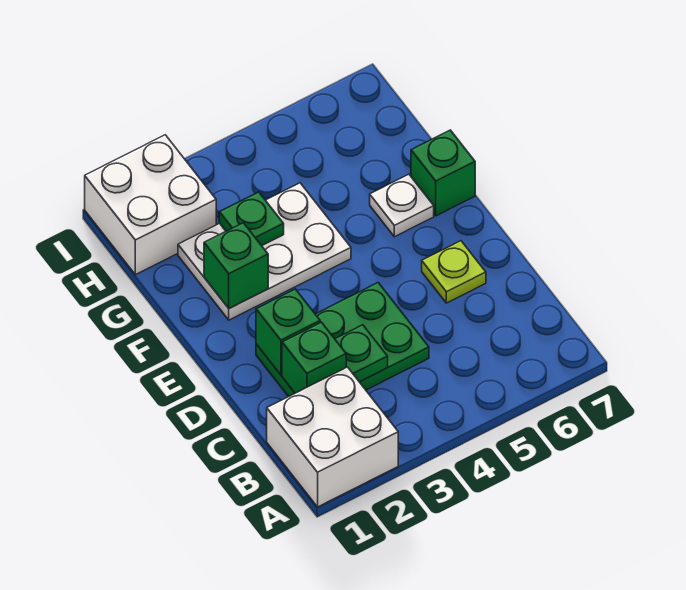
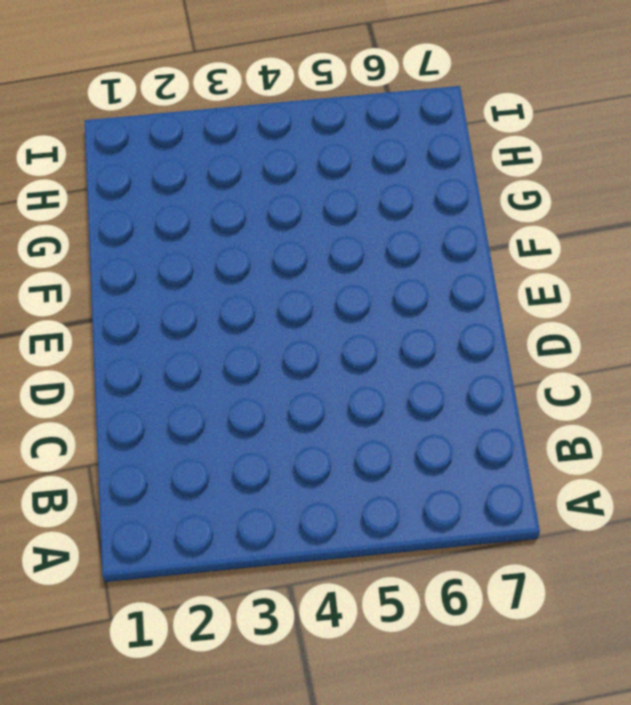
none -> white brick A1:B2 level 1
none -> green plate C2:D4 level 1
none -> lime plate D6 level 1

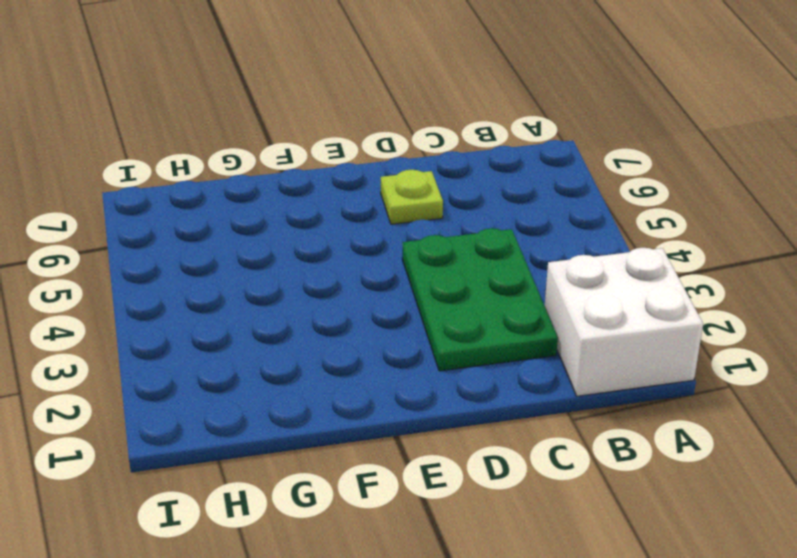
none -> white plate F2:G4 level 1
none -> white plate F6 level 1
none -> green brick F7 level 1

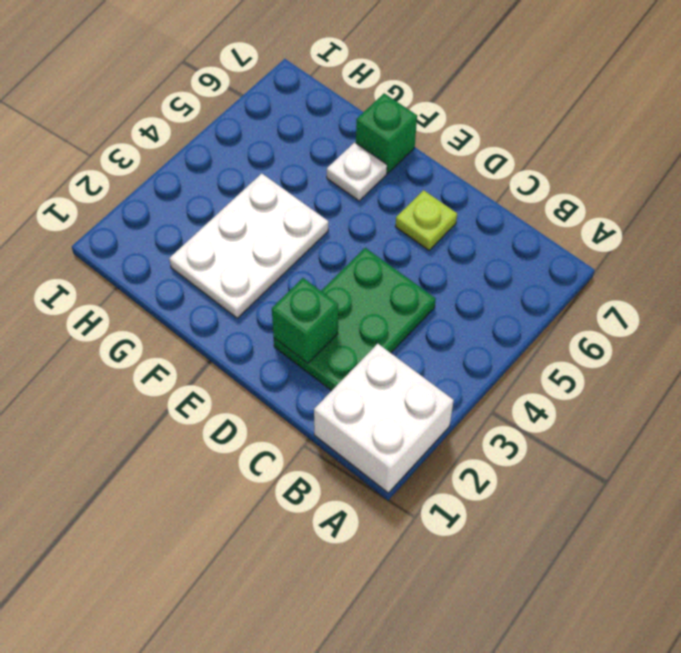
none -> white brick H1:I2 level 1
none -> green brick C2 level 2
none -> green plate C3 level 2

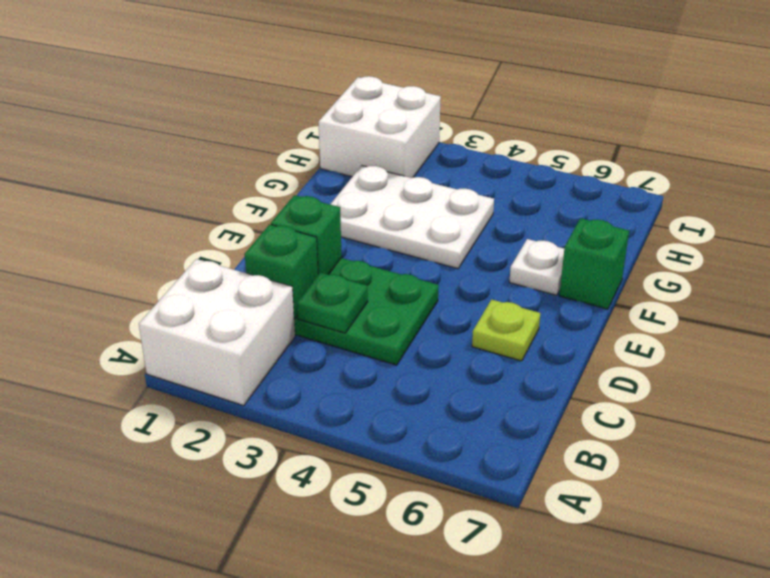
none -> green brick F2 level 2
none -> green plate G3 level 2

